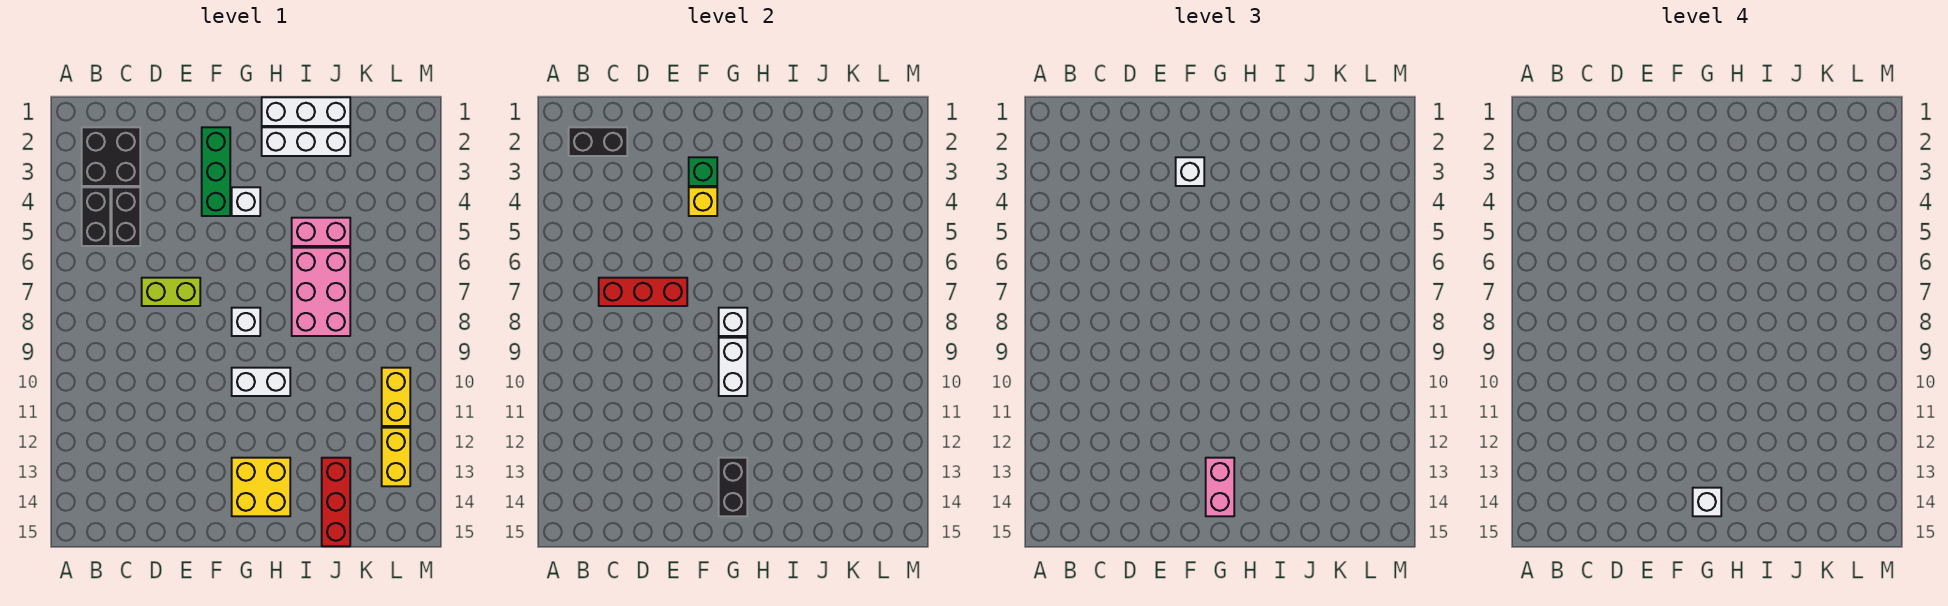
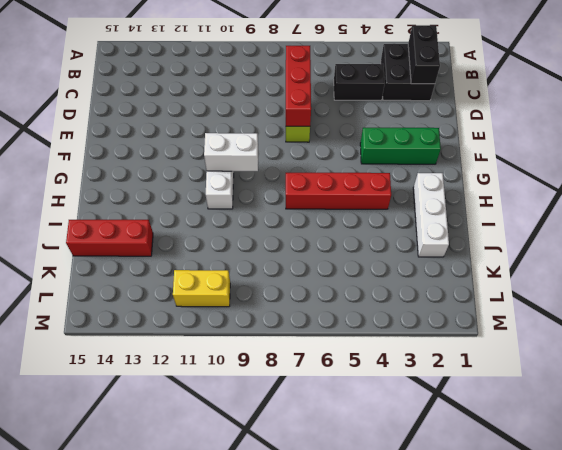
red brick H4:H7 level 1 -> none
none -> black brick B4:B5 level 1
none -> white brick G4 level 1
none -> white brick G8 level 1

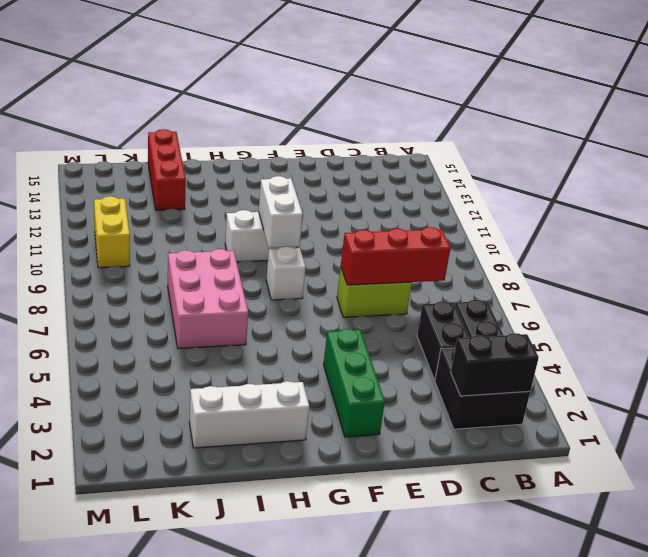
none -> white brick G4 level 1
none -> yellow brick G13:H14 level 1
none -> white brick H1:J1 level 1

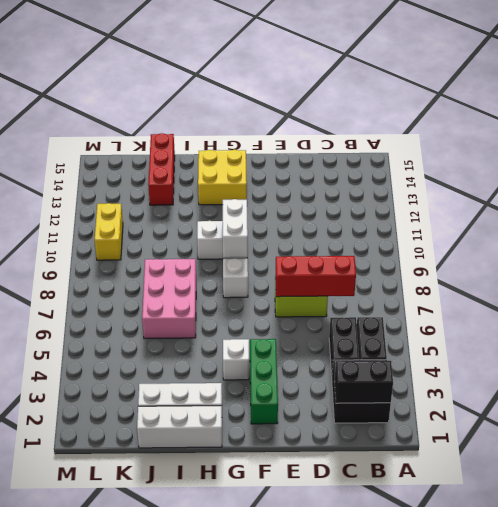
none -> pink brick I5:J5 level 1
none -> yellow brick L12:L13 level 1
none -> green brick F3 level 2

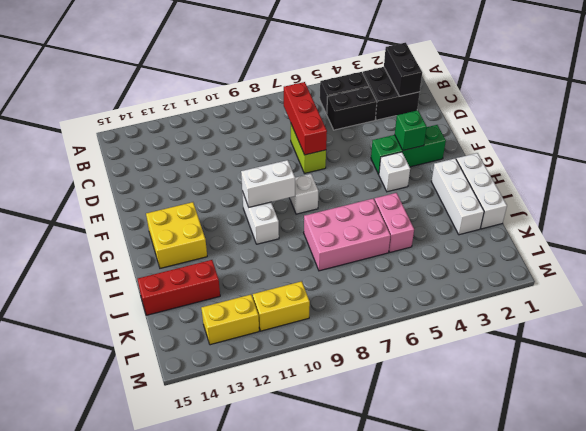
none -> yellow brick F4 level 2
none -> white brick G8 level 2
none -> black brick G13:G14 level 2

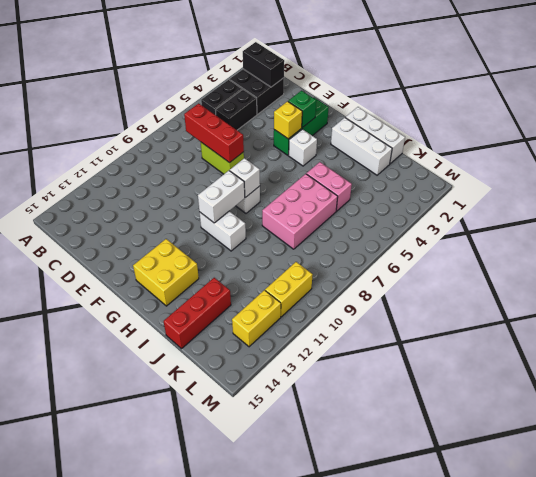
none -> black brick G13:G14 level 2
none -> white brick F3 level 3
none -> pink brick G13:G14 level 3

